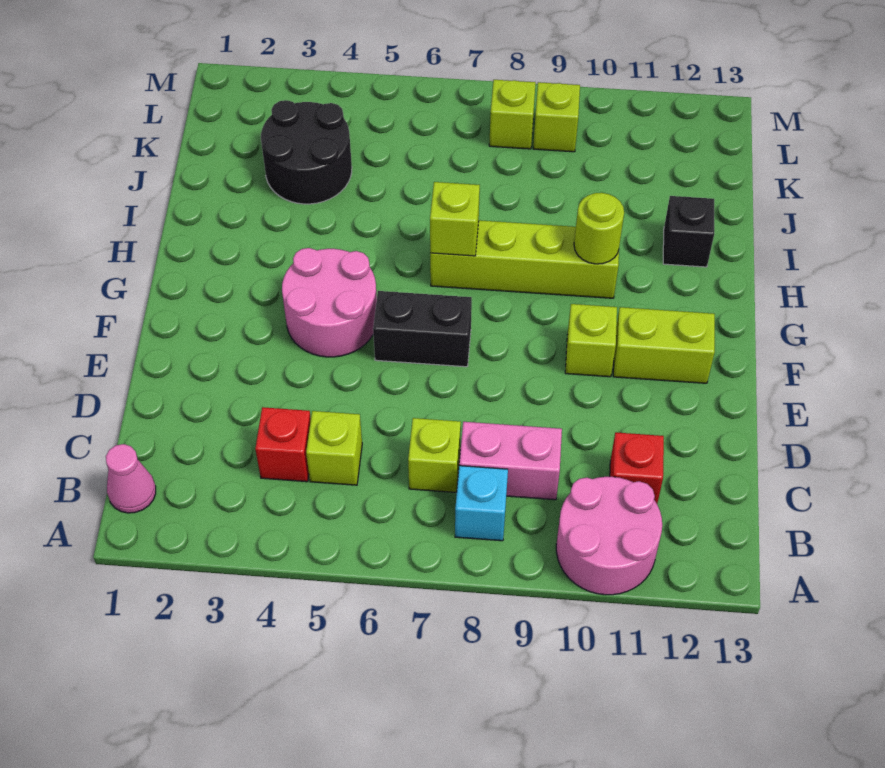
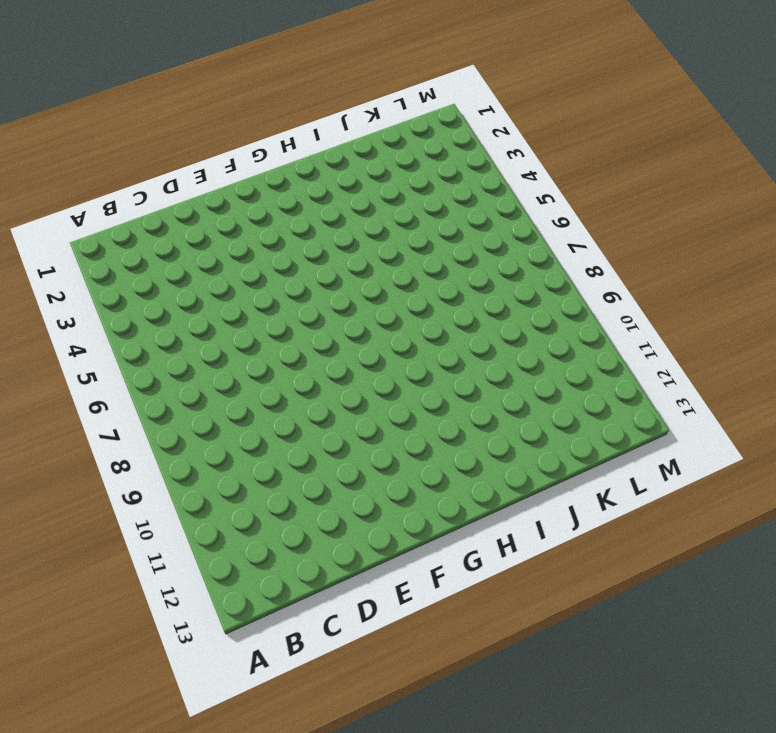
none -> pink round brick A10:B11 level 1
none -> pink cone B1 level 1
none -> cyan brick B8 level 1

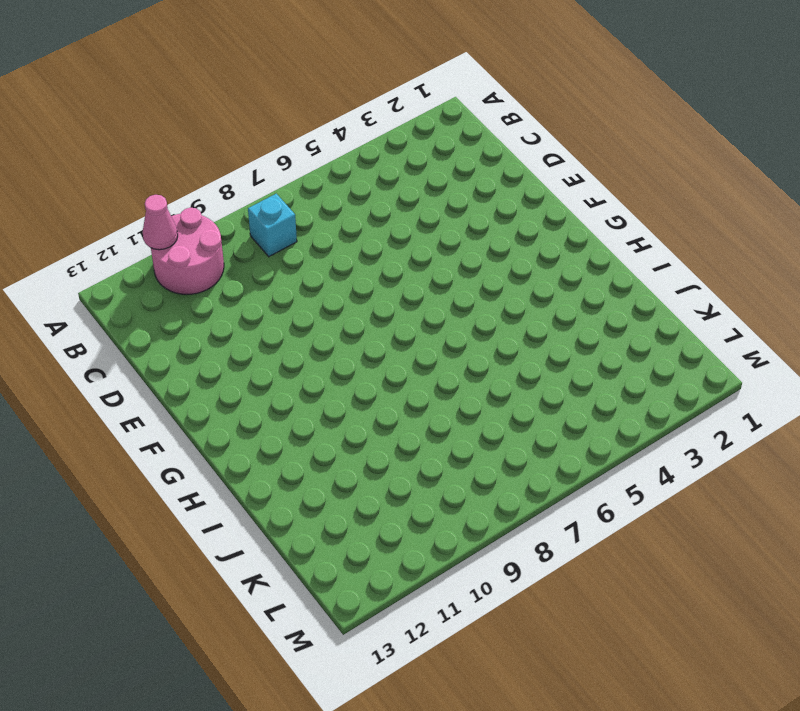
pink cone A11 level 2 -> pink cone B1 level 1
none -> red brick C4 level 1
none -> lime brick C5 level 1
none -> lime brick C7 level 1

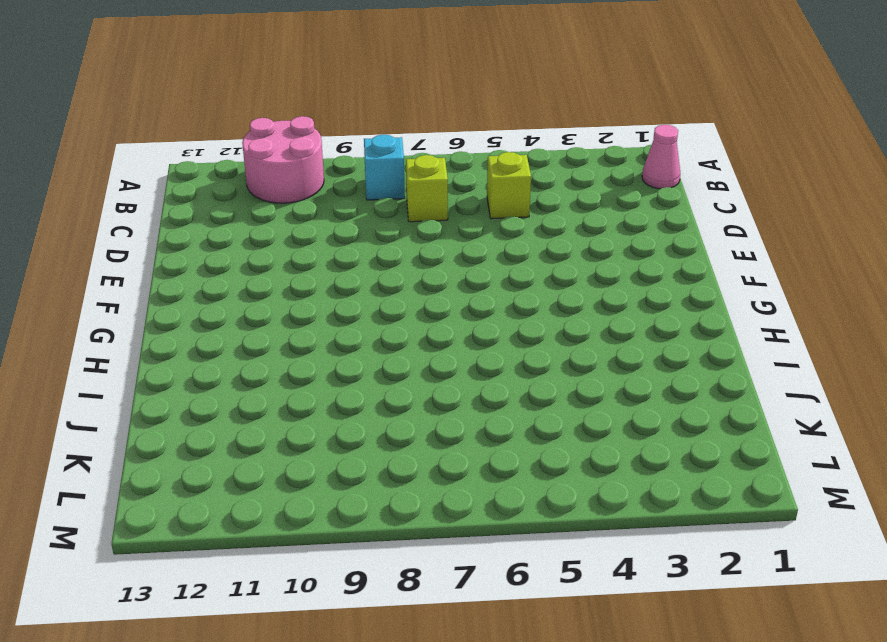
none -> red brick C4 level 1
none -> pink brick C8:C9 level 1
none -> red brick C11 level 1

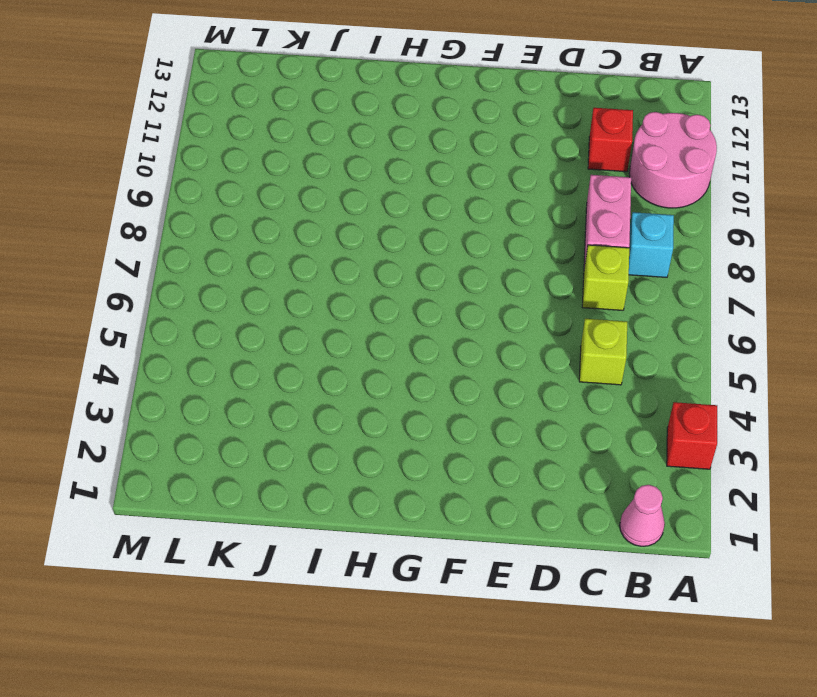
red brick A3 level 1 -> red brick C4 level 1
none -> pink round brick F4:G5 level 1
none -> black brick F6:F7 level 1
none -> lime brick F10 level 1

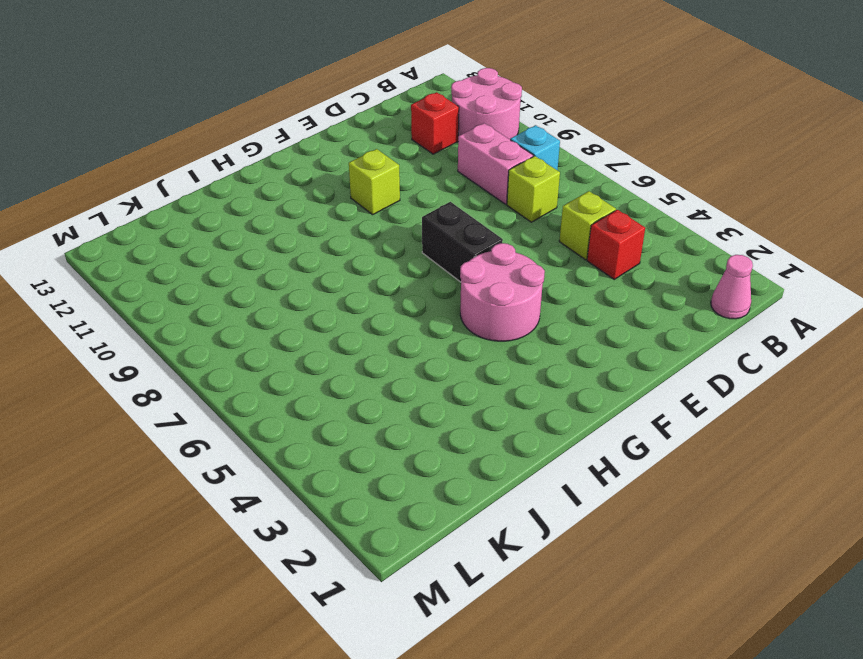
none -> lime brick F11:F12 level 1
none -> lime brick H7:H10 level 1
none -> black brick I12 level 1

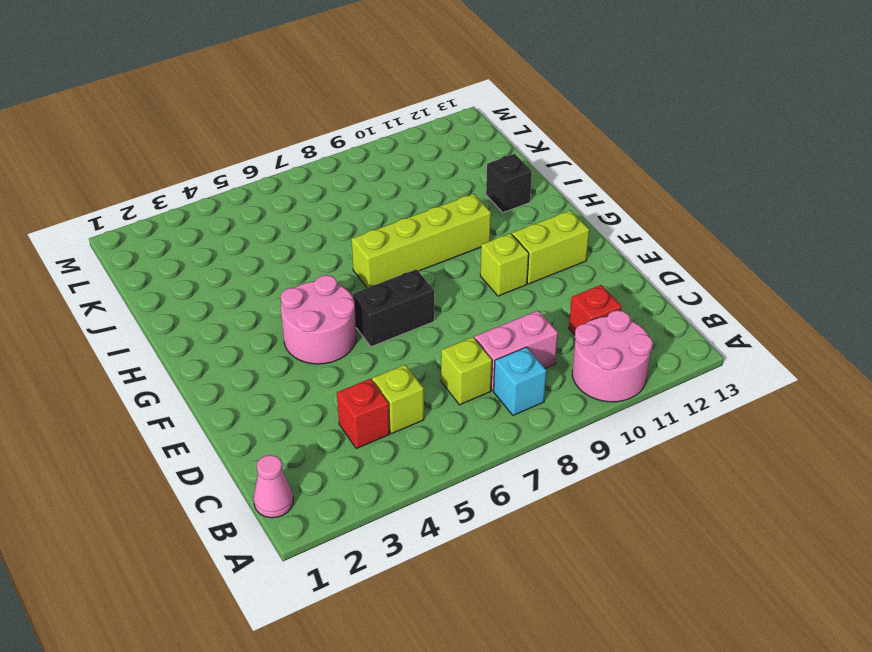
none -> black round brick J3:K4 level 1
none -> lime brick L8 level 1
none -> lime brick L9 level 1

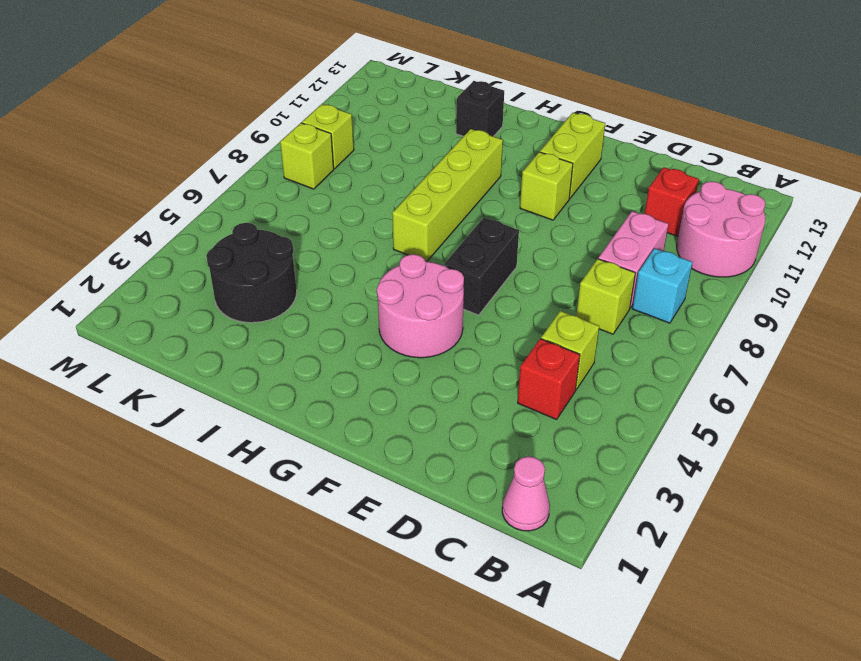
none -> lime brick H7 level 2
none -> lime round brick H10 level 2

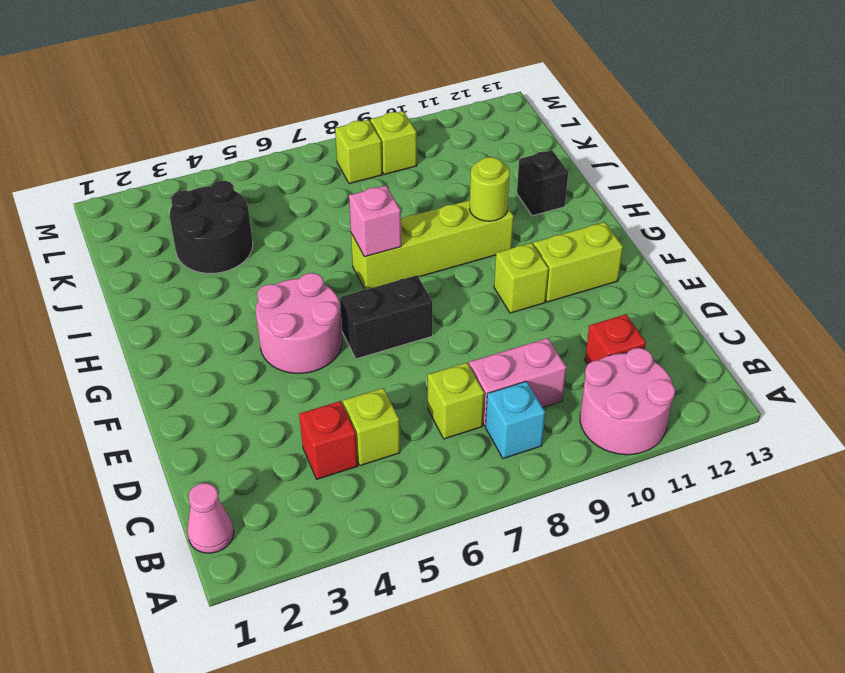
pink brick H7 level 2 -> lime brick H7 level 2

